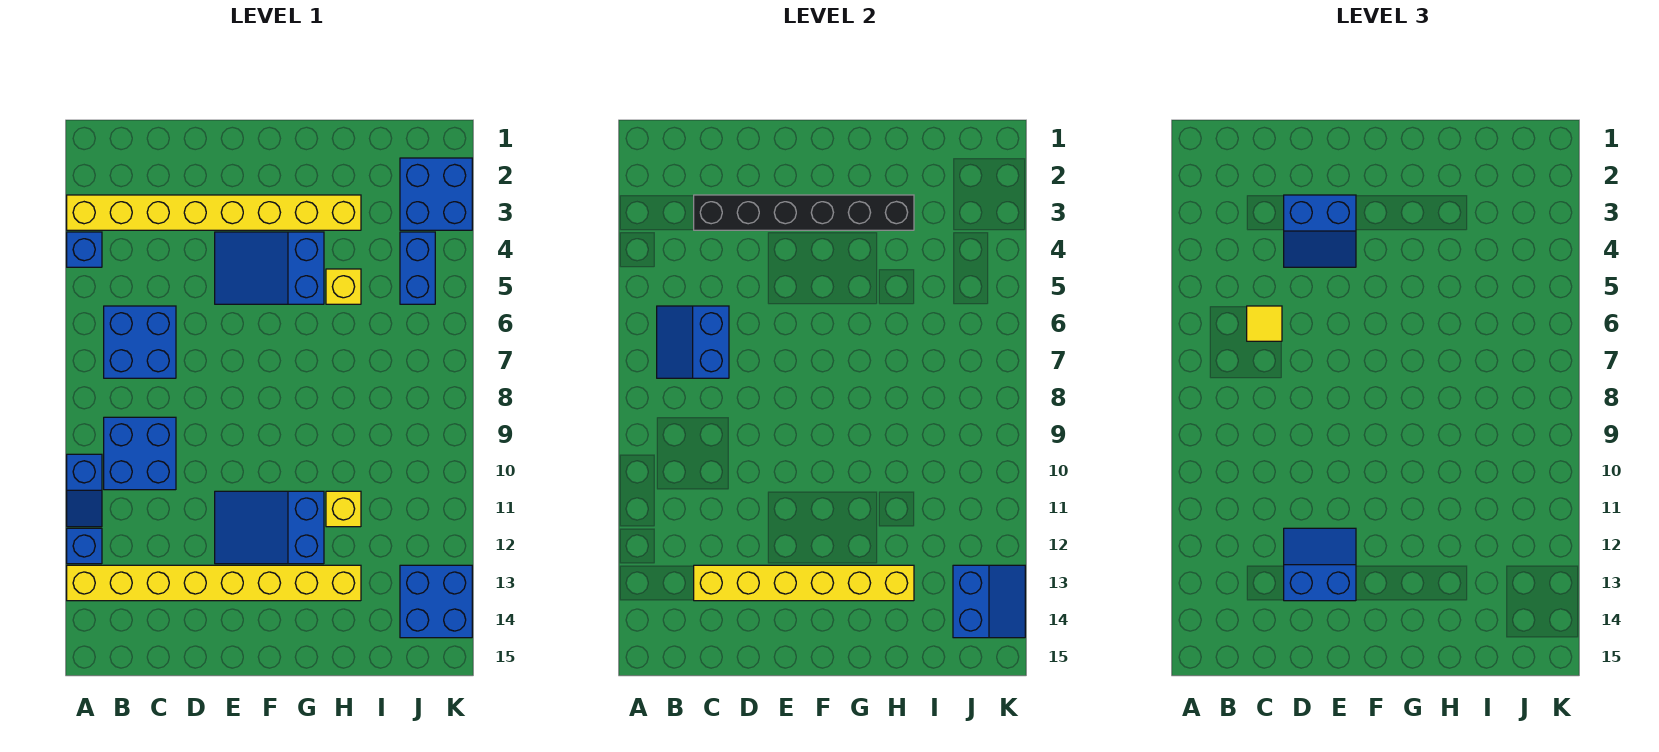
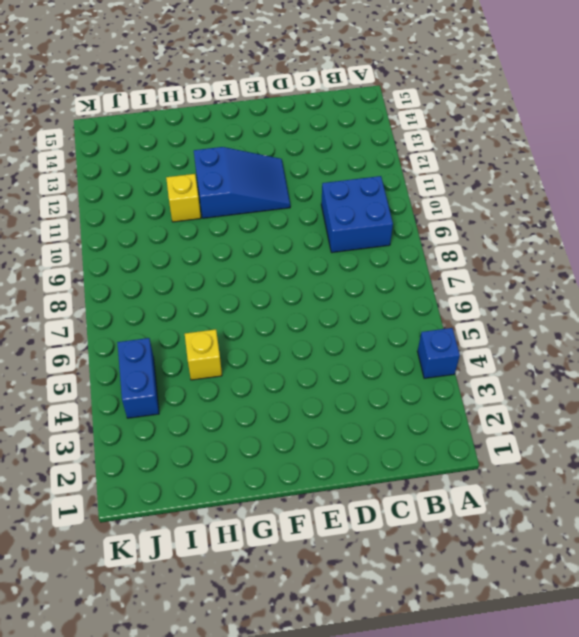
none -> yellow brick A3:H3 level 1
none -> blue slope A10:A11 level 1 top 10
none -> blue brick A12 level 1

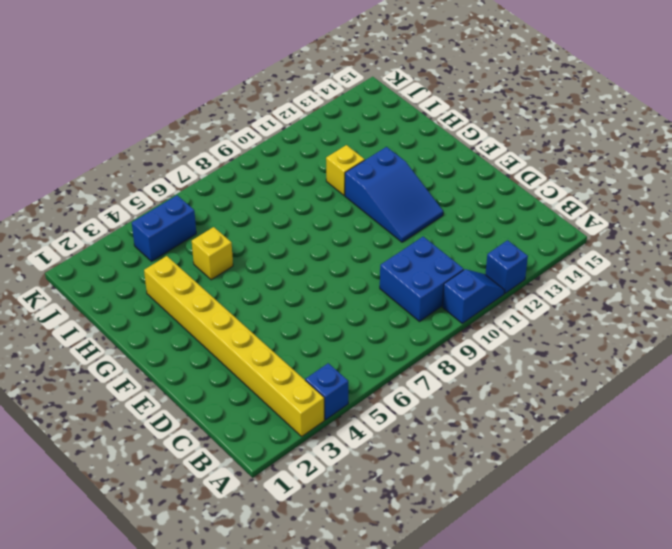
none -> yellow brick A13:H13 level 1
none -> blue brick B6:C7 level 1
none -> blue slope E4:G5 level 1 top G

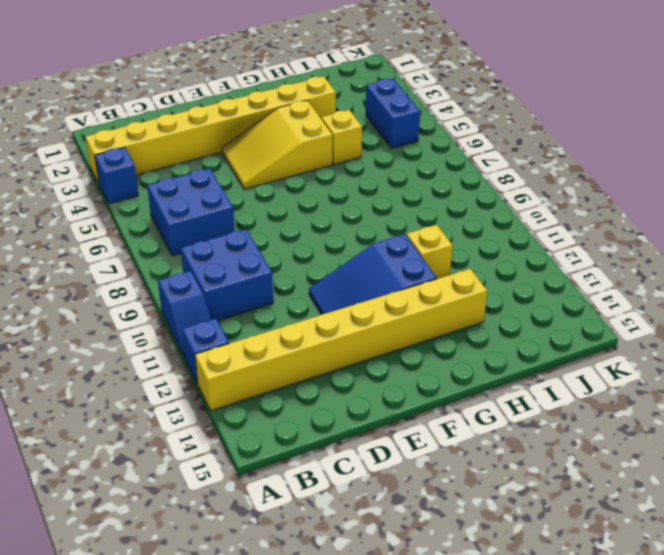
yellow slope E4:G5 level 1 top G -> blue slope E4:G5 level 1 top G
none -> blue brick J2:K3 level 1
none -> blue brick J13:K14 level 1
none -> blue slope B6:C7 level 2 top C

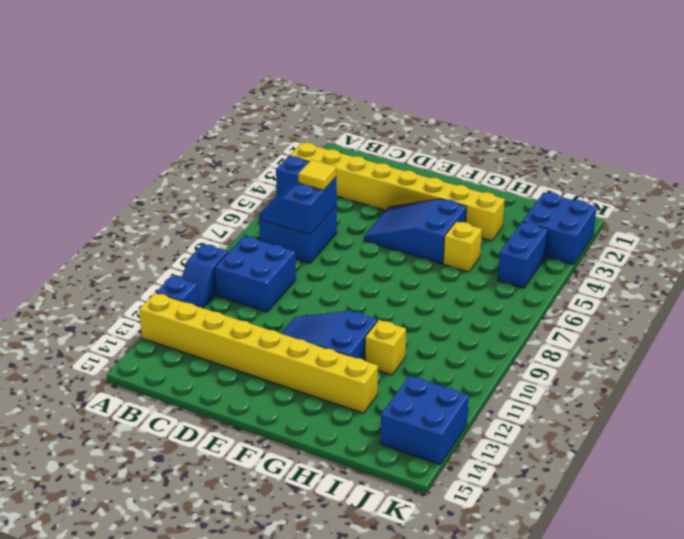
none -> black brick C3:H3 level 2
none -> yellow brick C13:H13 level 2
none -> blue slope J13:K14 level 2 top J

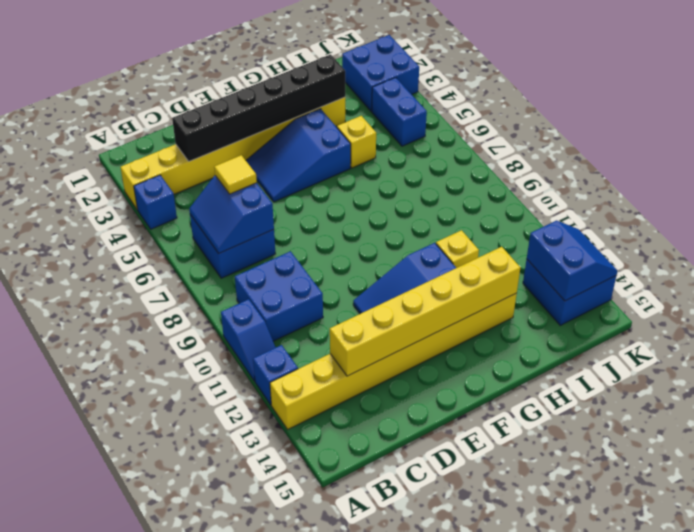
none -> blue slope D3:E4 level 3 top 3
none -> blue slope D12:E13 level 3 top 13

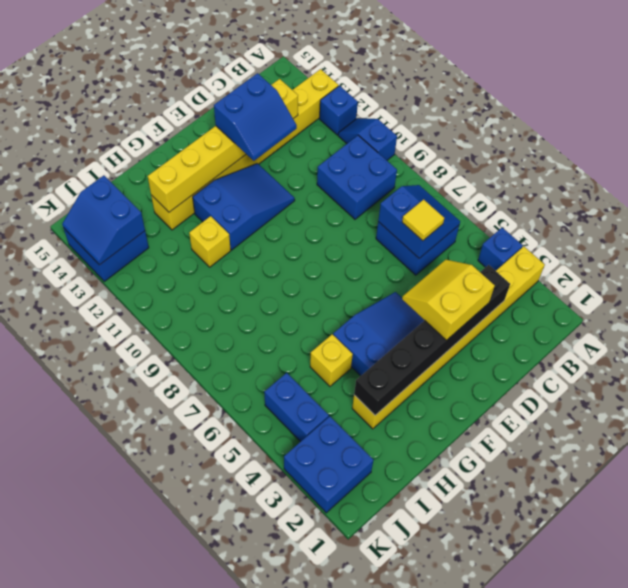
yellow slope D3:E4 level 3 top 3 -> blue slope D3:E4 level 3 top 3

